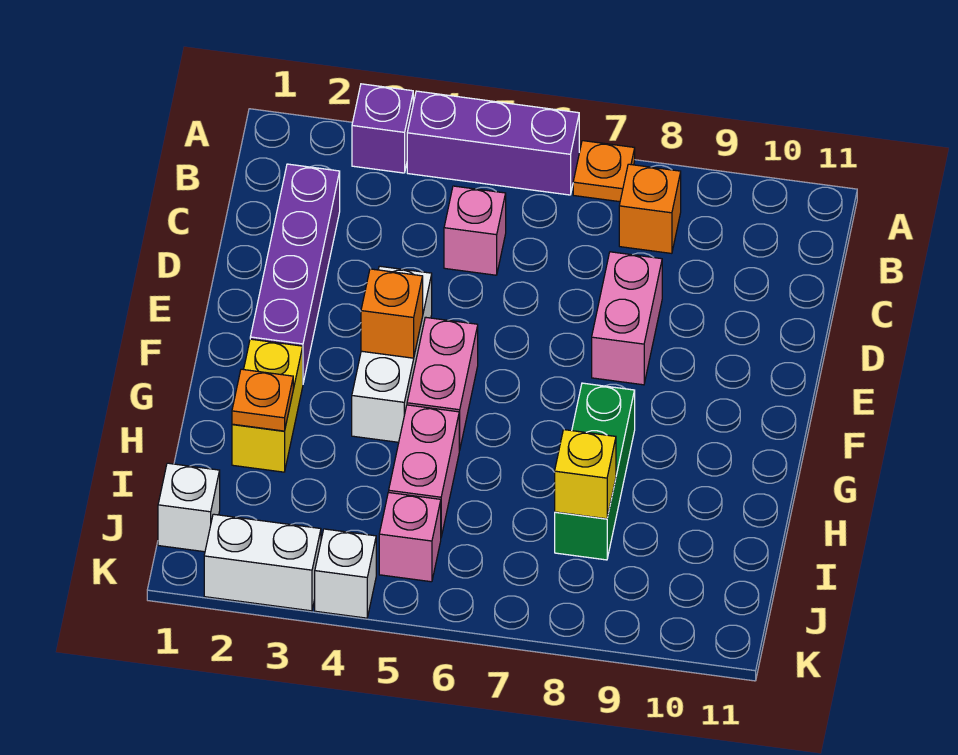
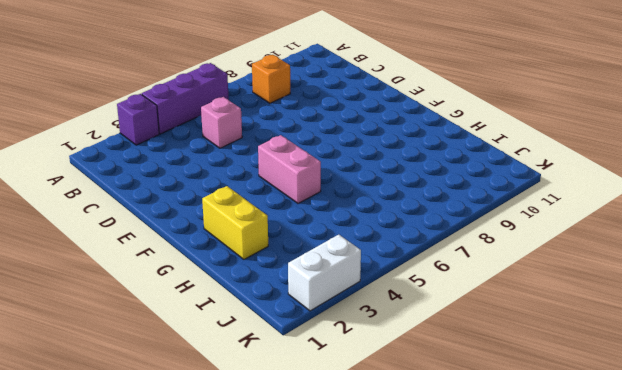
none -> orange plate A7 level 1
none -> purple brick C2:F2 level 1
none -> pink brick D8:E8 level 1

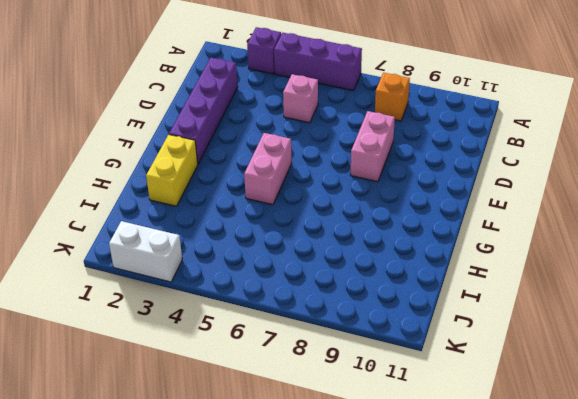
none -> orange plate A7 level 1
none -> white brick E4:G4 level 1
none -> green brick G8:I8 level 1

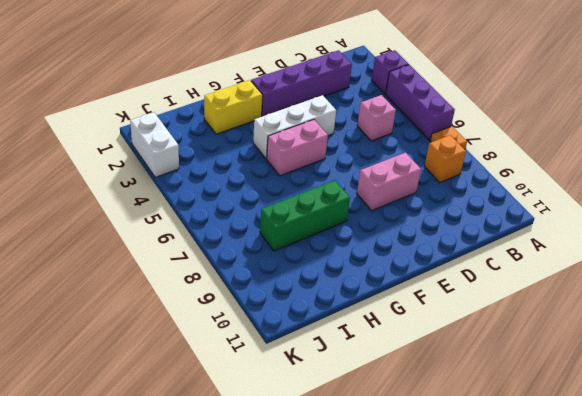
none -> pink brick H5:I5 level 1
none -> white brick J1 level 1
none -> pink brick J5 level 1

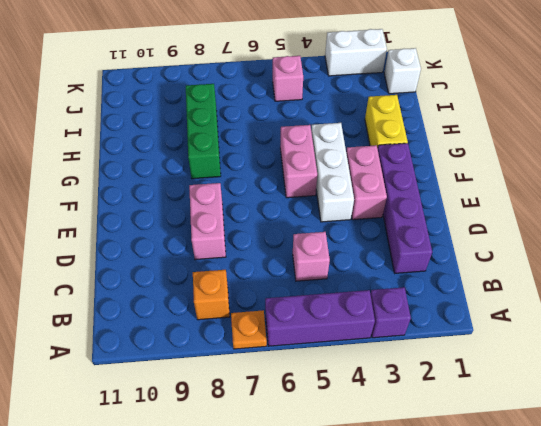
pink brick E3:F3 level 1 -> pink brick H5:I5 level 1
none -> white brick K4 level 1
none -> orange brick F4 level 2
none -> orange plate H2 level 2

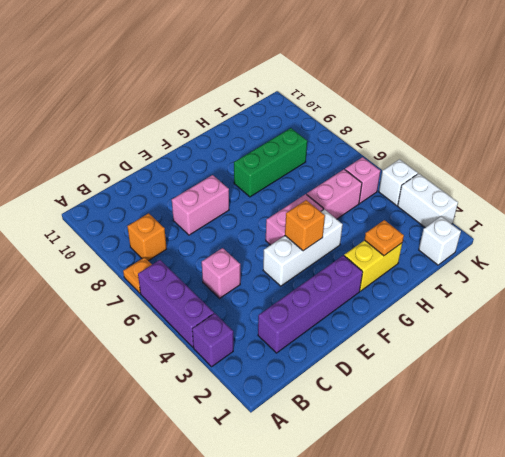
none -> yellow brick I8 level 2

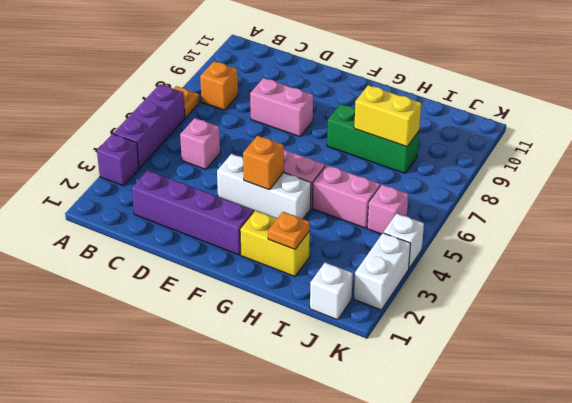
yellow brick H8:I8 level 2 -> yellow brick I8 level 2

